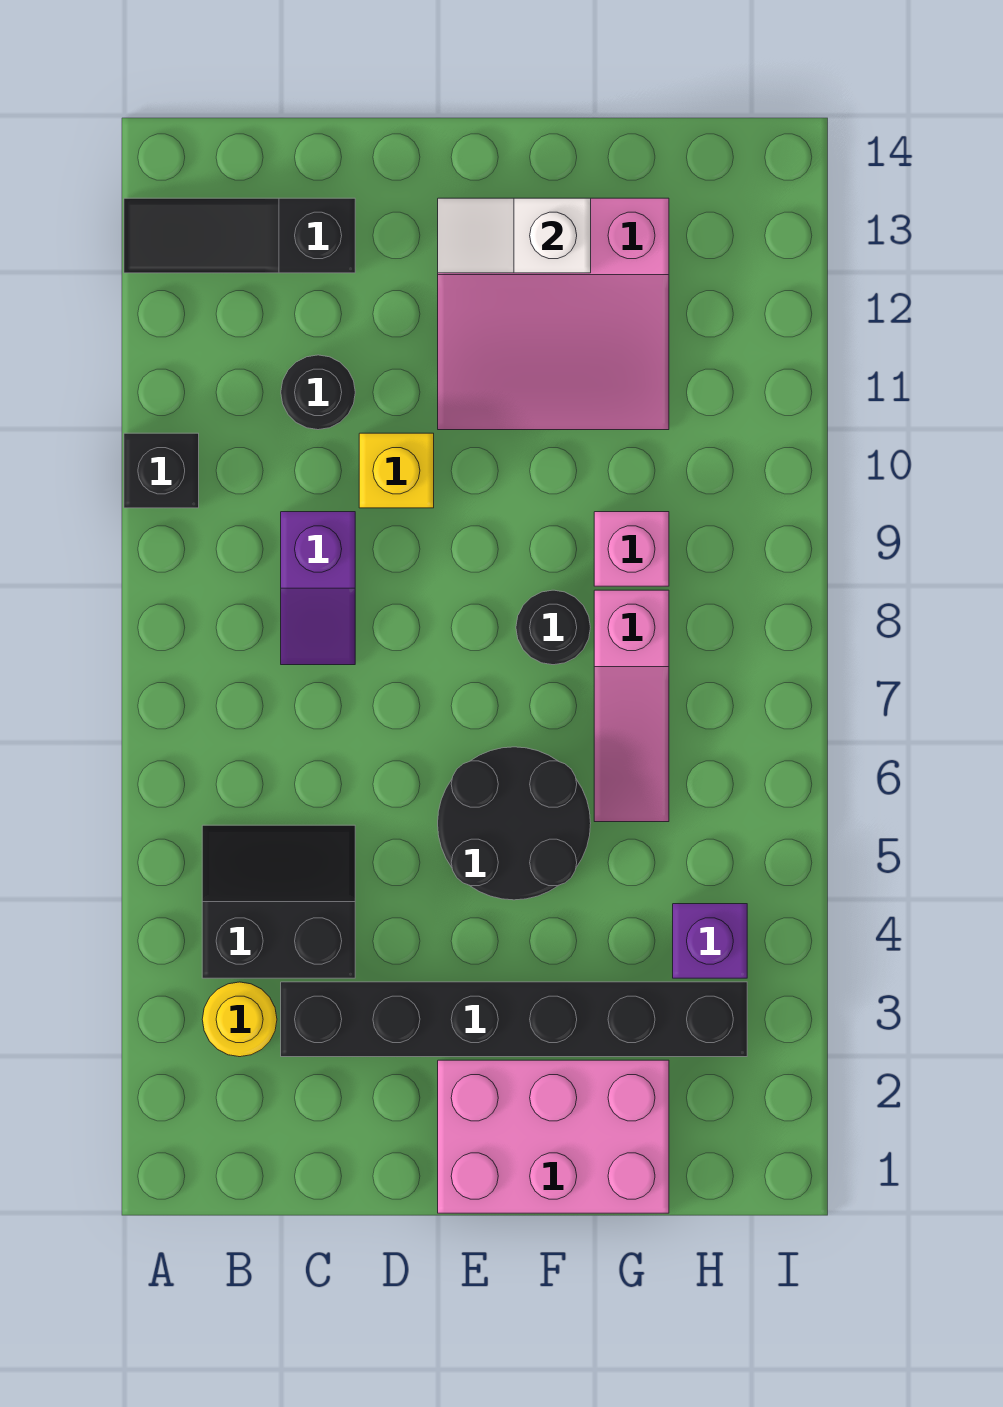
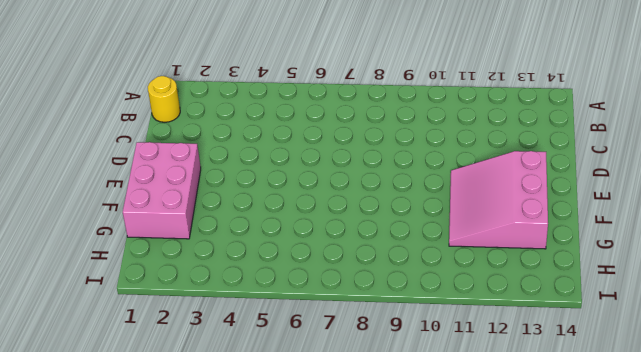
yellow round brick B1 level 1 -> yellow round brick B3 level 1
none -> black brick A10 level 1
none -> black slope A13:C13 level 1 top C
none -> black slope B4:C5 level 1 top 4

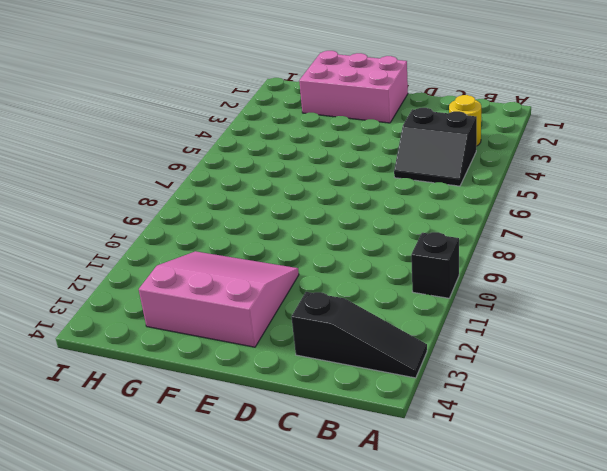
none -> black brick C3:H3 level 1
none -> purple slope C8:C9 level 1 top 9
none -> black round brick C11 level 1

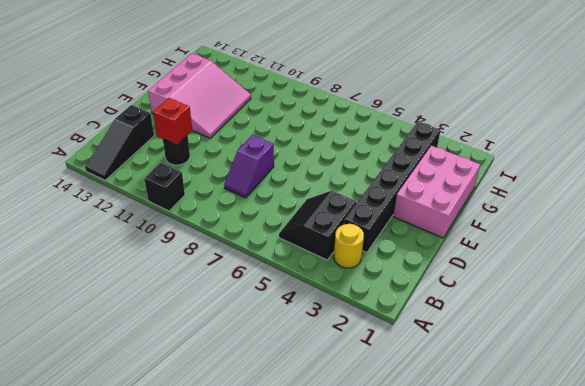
purple slope C8:D8 level 1 top D -> purple slope C8:C9 level 1 top 9
red brick C11 level 2 -> none
none -> yellow brick D10 level 1
none -> black round brick E5:F6 level 1
none -> black round brick F8 level 1

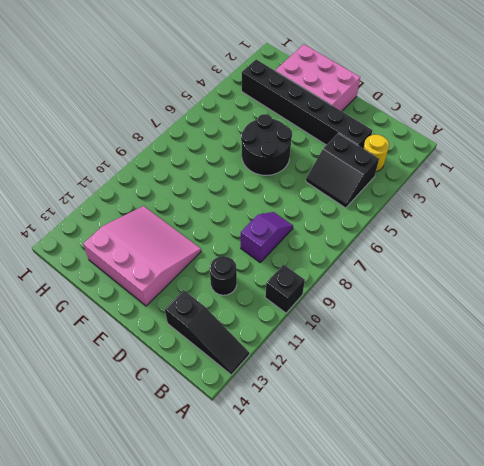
none -> yellow brick D10 level 1
none -> black round brick F8 level 1
none -> pink slope G6:G8 level 1 top 8

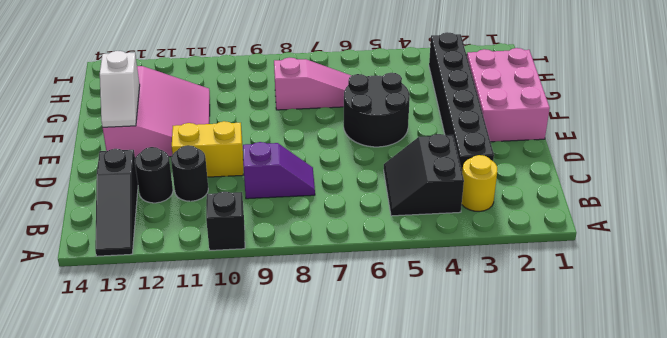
black round brick C12 level 1 -> black round brick F8 level 1
yellow brick D10:D11 level 1 -> yellow brick D10 level 1
none -> pink brick G9 level 1
none -> purple brick H4 level 1

